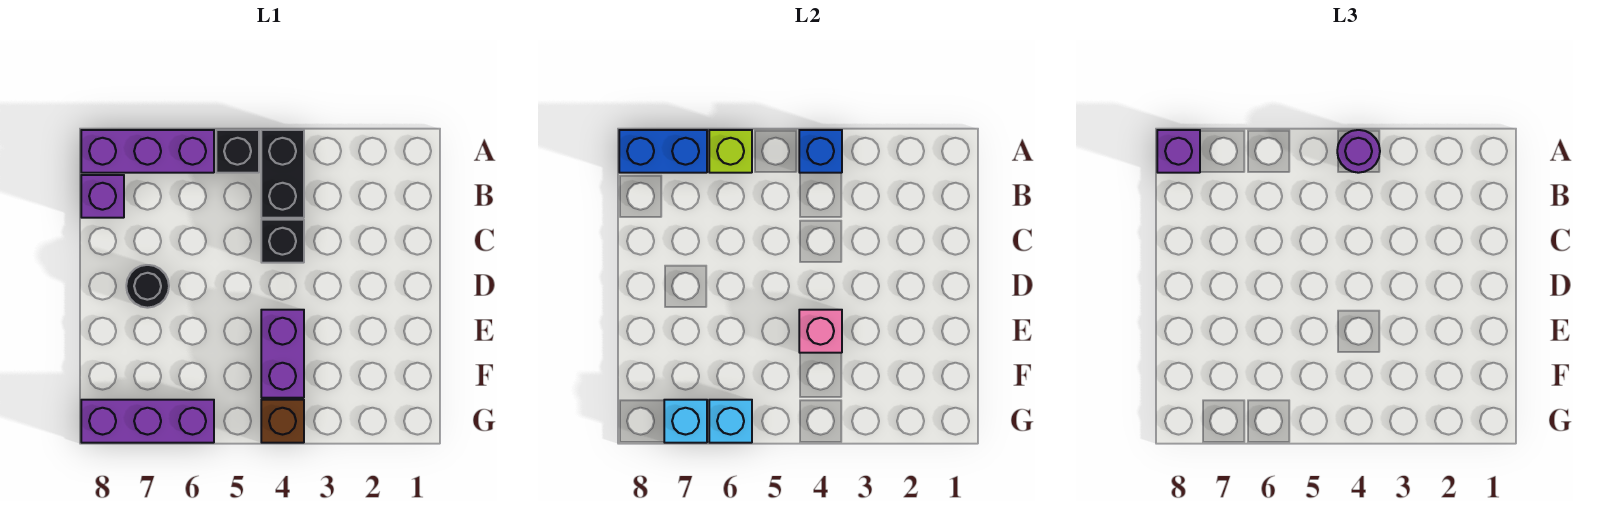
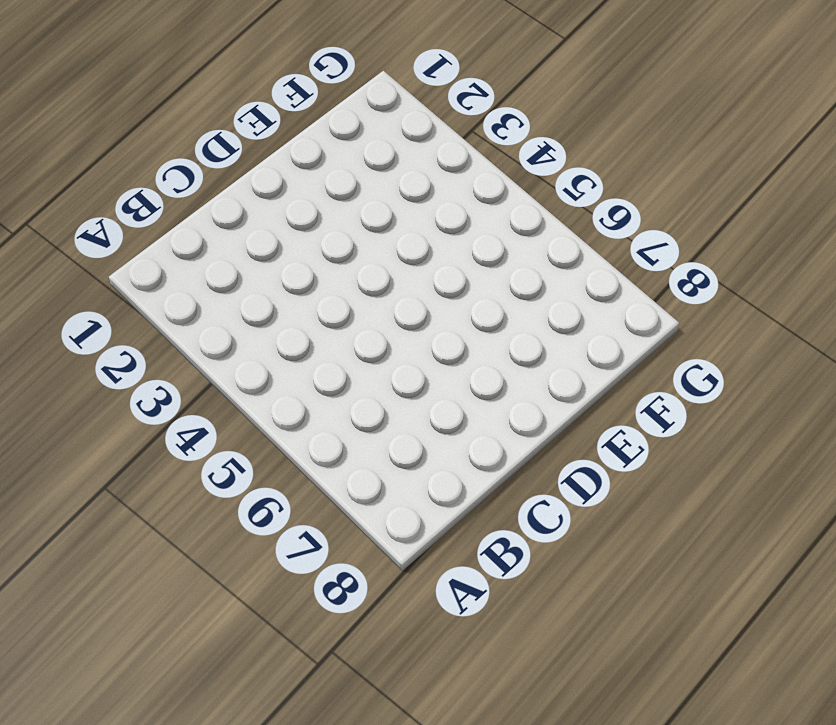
none -> black brick A4:B4 level 1
none -> black brick A5 level 1
none -> purple brick A6:A8 level 1

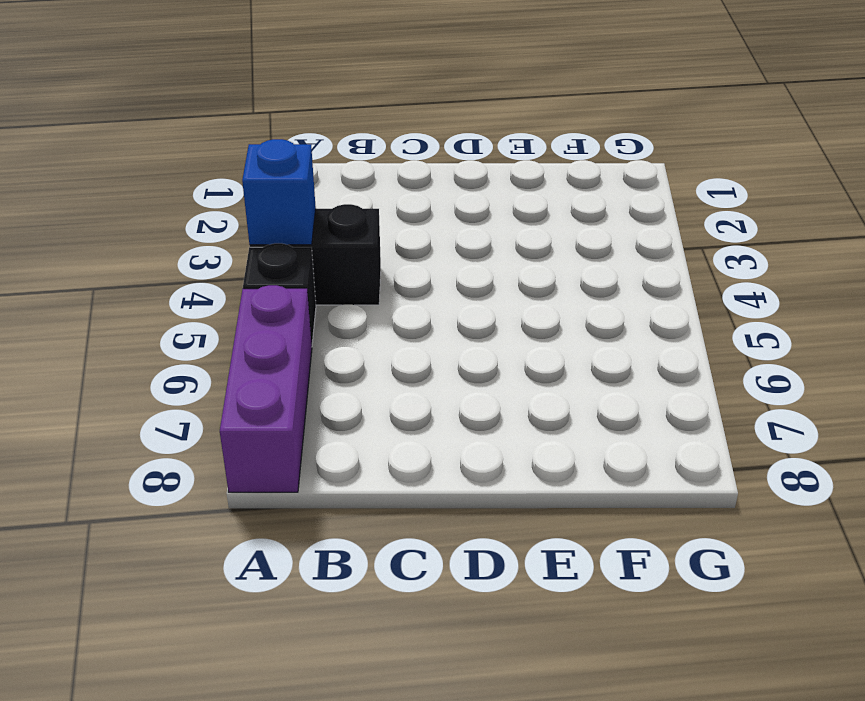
none -> purple brick B8 level 1
none -> black brick C4 level 1
none -> black round brick D7 level 1

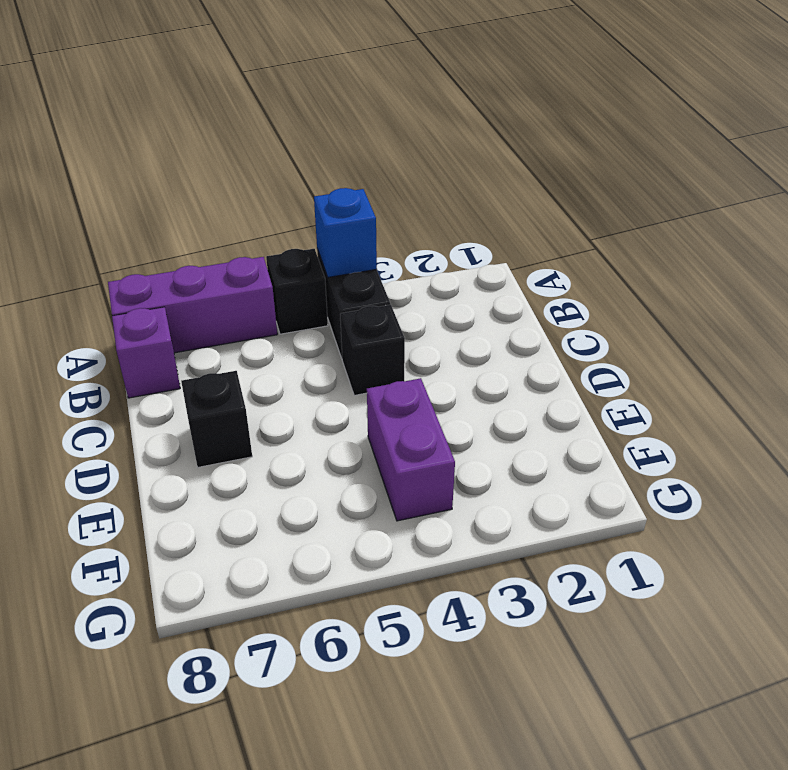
black brick D7 level 1 -> black round brick D7 level 1
none -> brown brick G4 level 1
none -> purple brick G6:G8 level 1
none -> lime brick A6 level 2

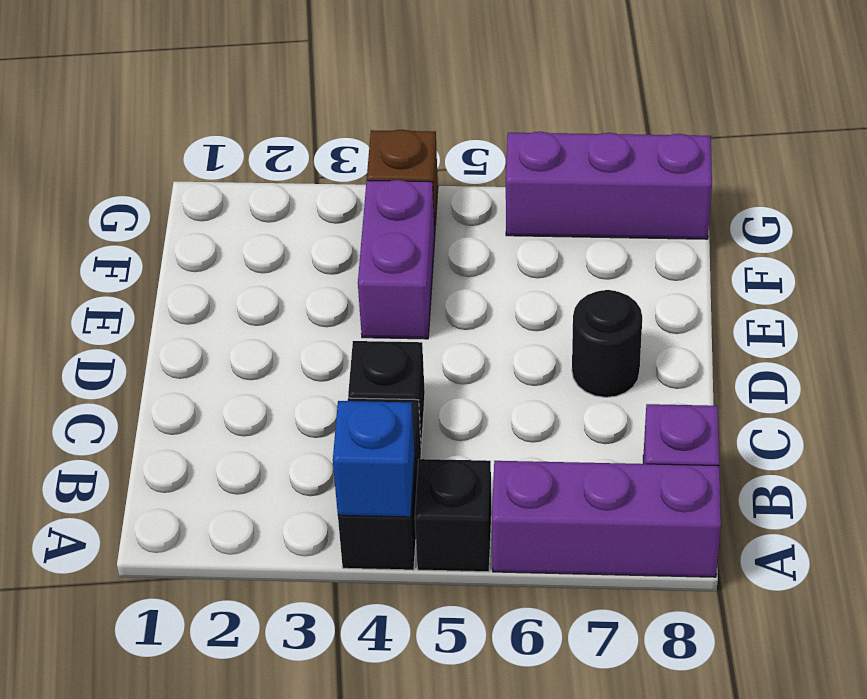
none -> lime brick A6 level 2
none -> blue brick A7:A8 level 2
none -> pink brick E4 level 2

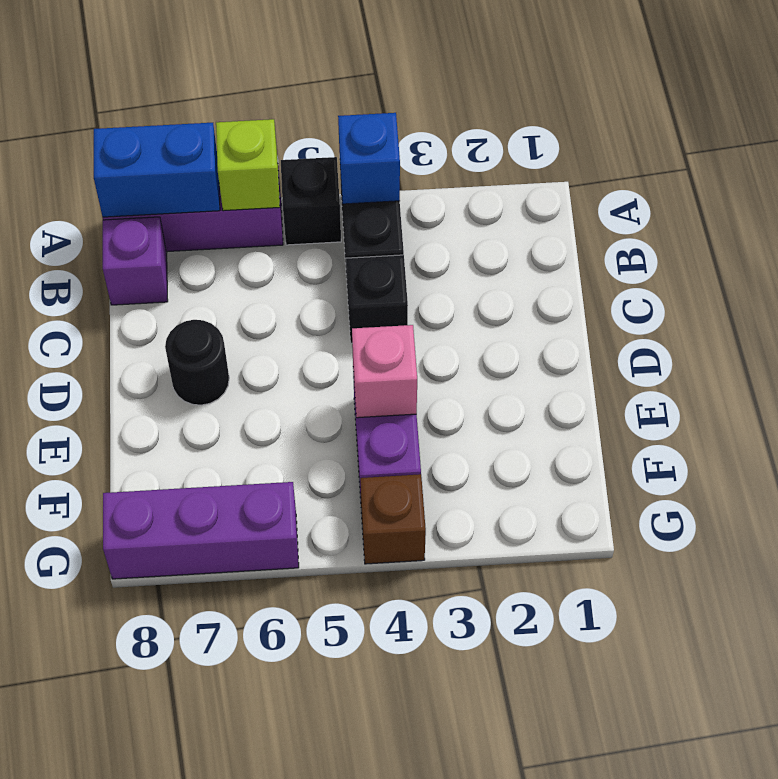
none -> cyan brick G6 level 2
none -> cyan brick G7 level 2
none -> purple round brick A4 level 3

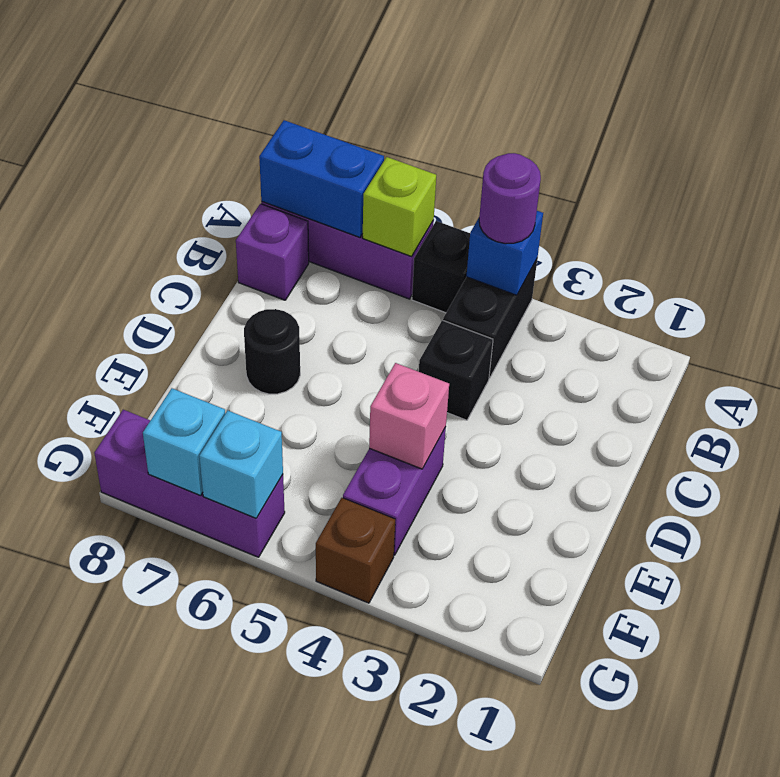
none -> purple brick A8 level 3

